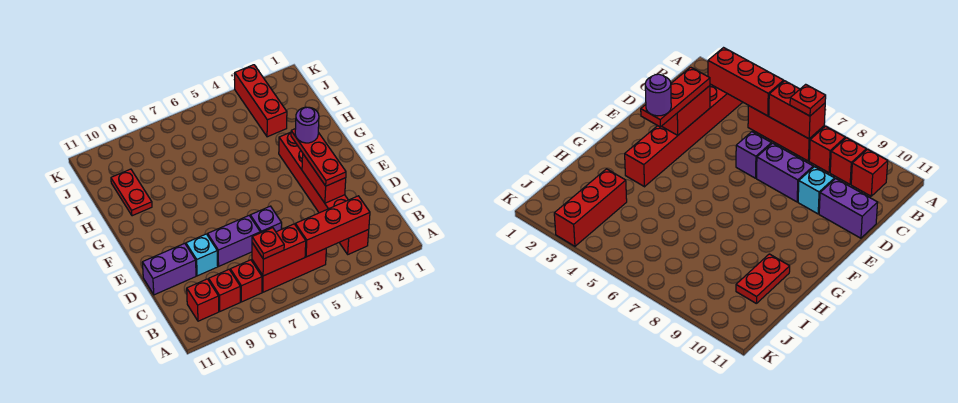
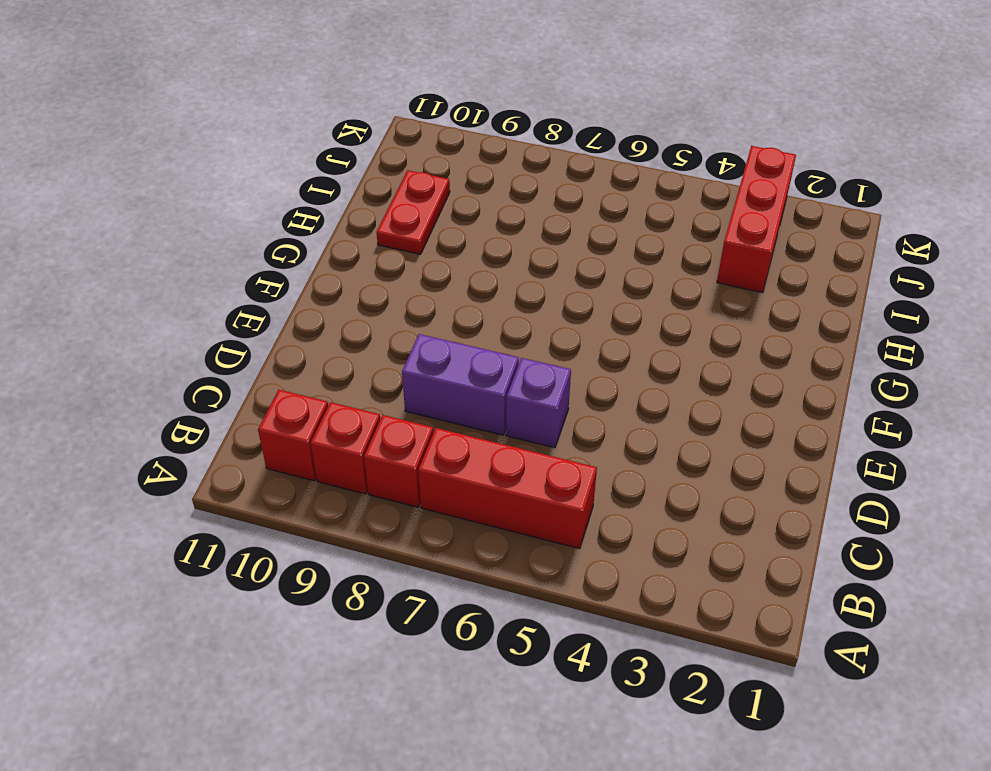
none -> red brick B3:G3 level 1
none -> cyan brick D9 level 1
none -> purple brick D10:D11 level 1

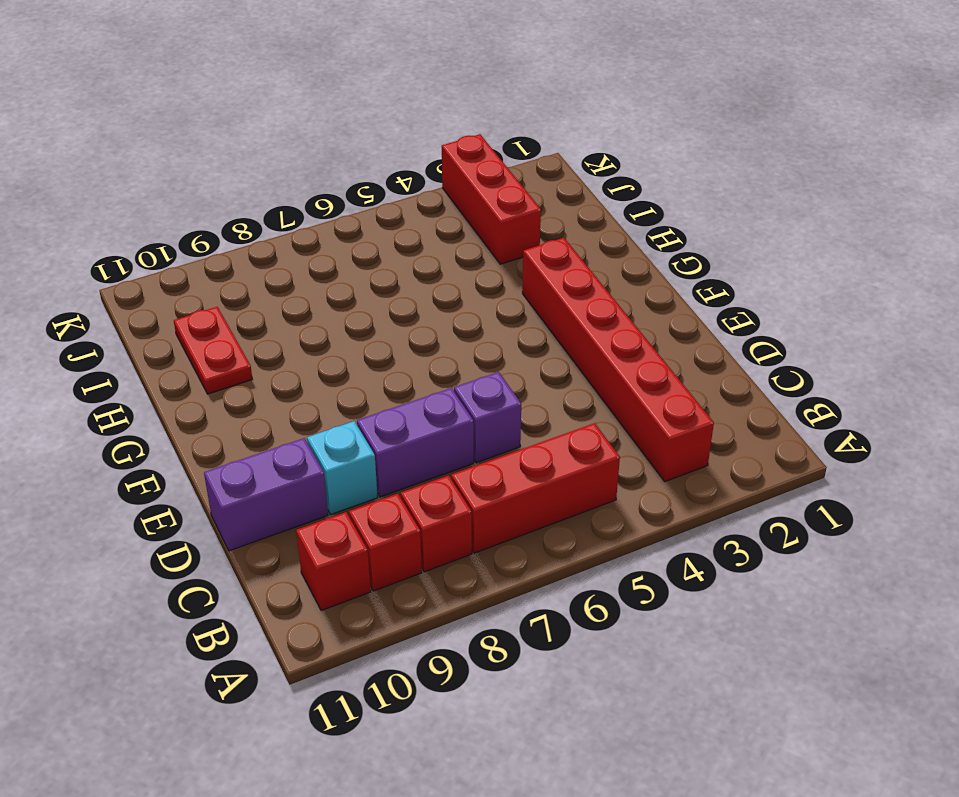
none -> red brick B3:B5 level 2
none -> red brick B6:B7 level 2
none -> red brick D3:E3 level 2

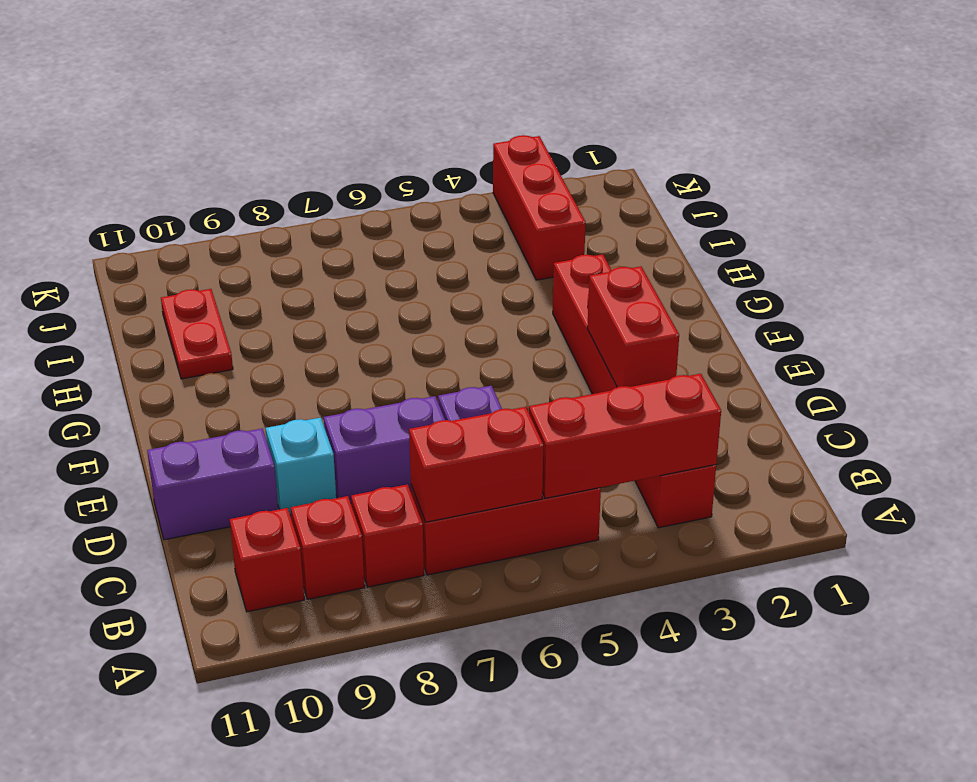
none -> red plate B7 level 3
none -> red plate D3:F3 level 3
none -> purple round brick F3 level 4

